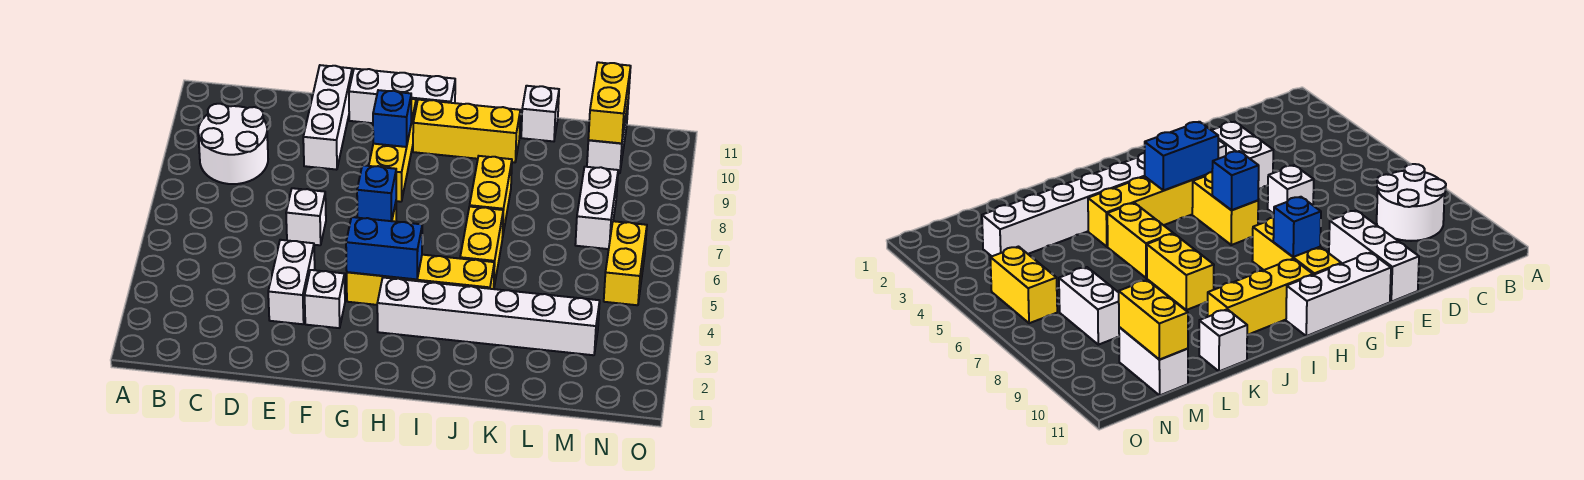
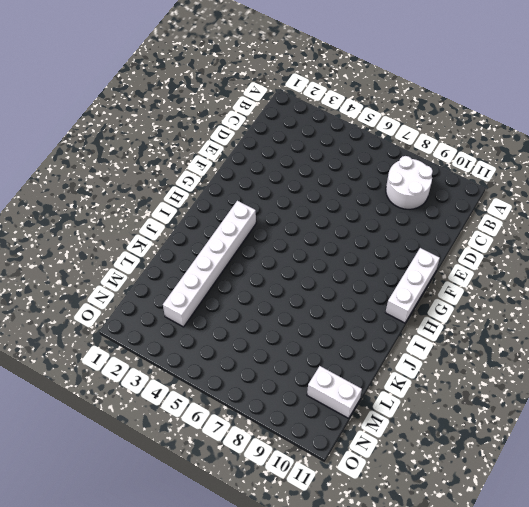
none -> white brick E3:E4 level 1
none -> white brick E6 level 1
none -> white brick E9:E11 level 1

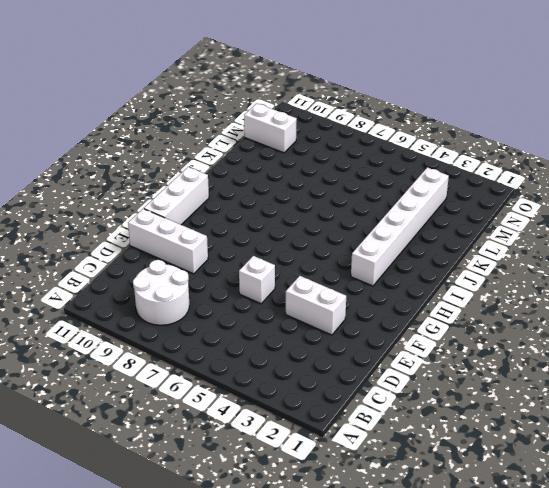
none -> white brick F3 level 1
none -> yellow brick G4:J4 level 1
none -> yellow brick G5:G6 level 1

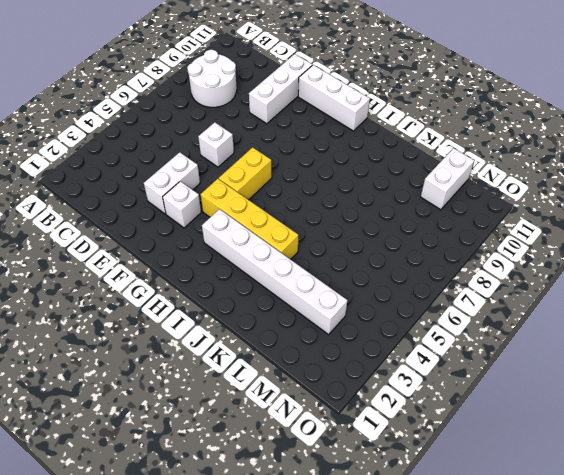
none -> yellow brick G8:G10 level 1
none -> yellow brick H10:J10 level 1
none -> yellow brick J5:J6 level 1

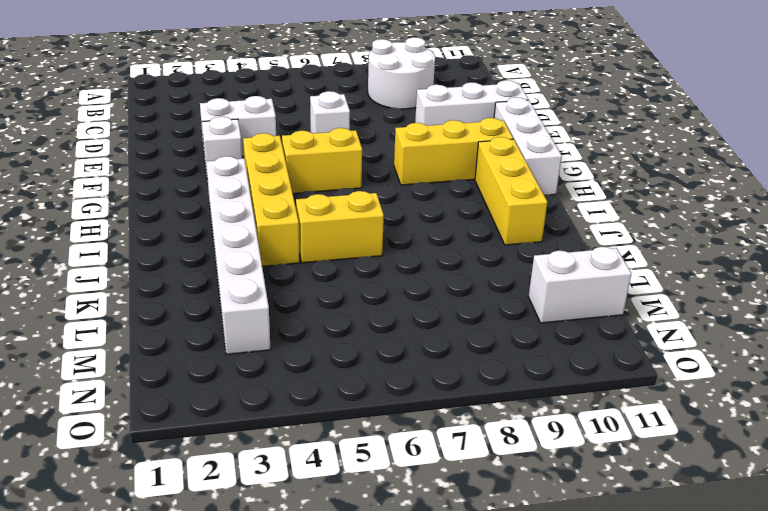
none -> yellow brick J7:J8 level 1
none -> white brick K11 level 1
none -> white brick M7:M8 level 1

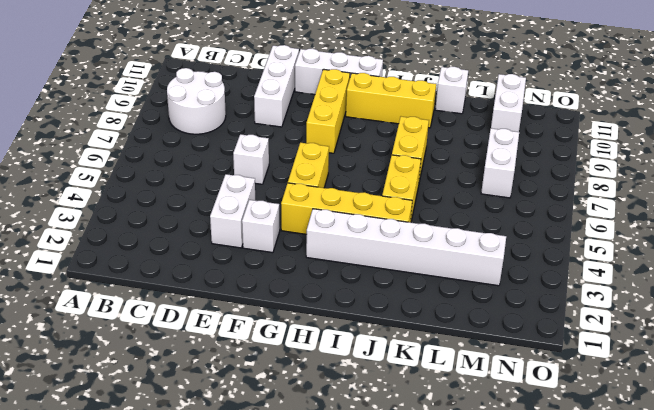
none -> yellow brick N5:N6 level 1
none -> blue brick G4:H4 level 2
none -> blue brick G6 level 2

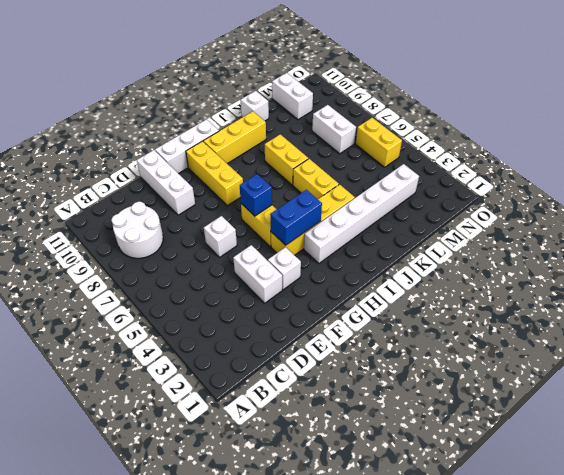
none -> blue brick G9 level 2
none -> yellow brick M10:M11 level 2

